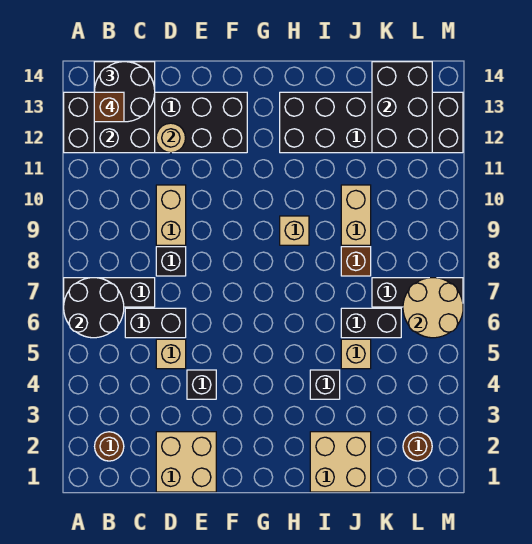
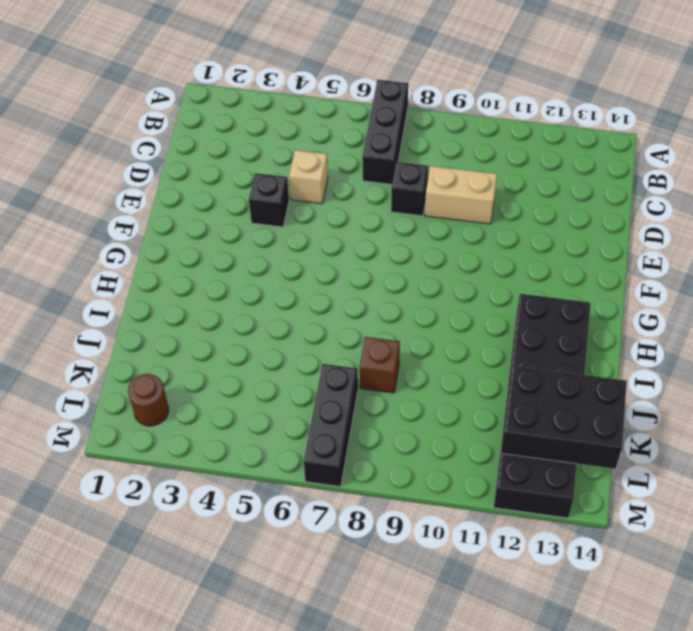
none -> black brick A12:F13 level 1
none -> brown round brick B2 level 1
none -> black brick C6:D6 level 1

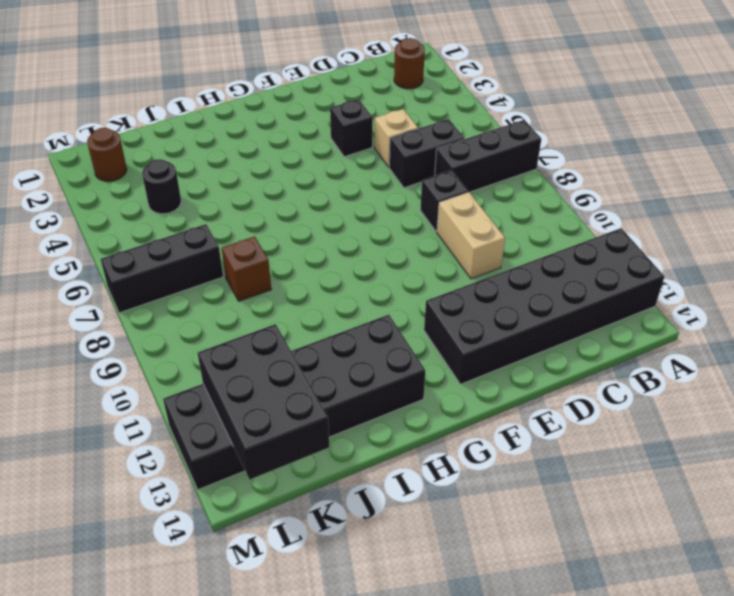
black round brick K4 level 1 -> none
none -> tan brick D1:E2 level 1
none -> tan brick H9 level 1
none -> tan brick I1:J2 level 1

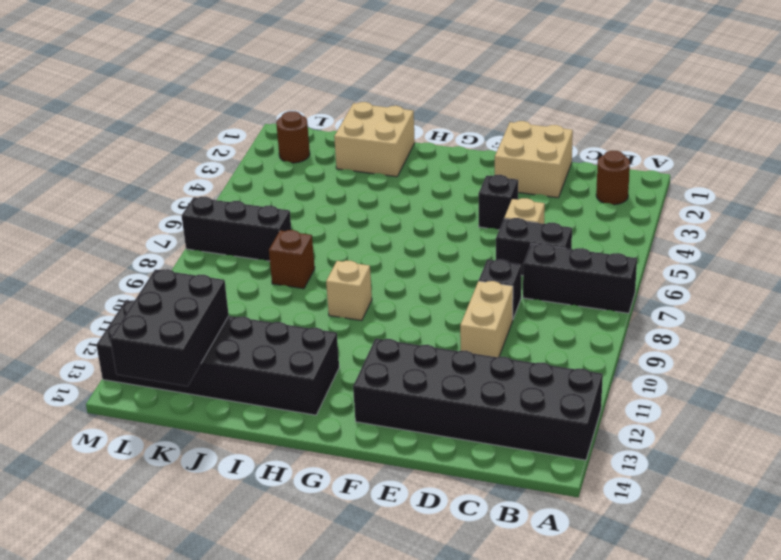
none -> black brick I4 level 1
none -> tan brick J5 level 1
none -> black brick J6:K6 level 1

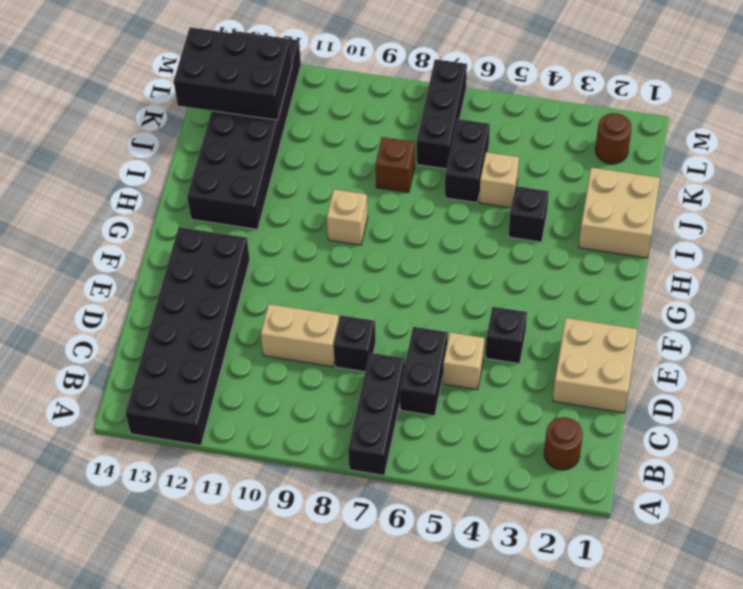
none -> tan brick J9:J10 level 1
none -> black round brick A6:B7 level 2
none -> black brick B12:C14 level 2

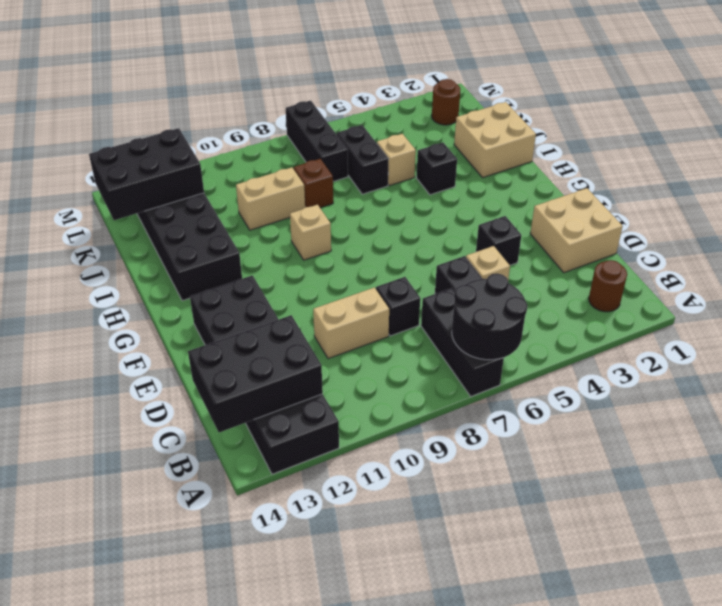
none -> tan round brick D12 level 2
none -> tan round brick L6:M7 level 2
none -> black round brick B13:C14 level 3

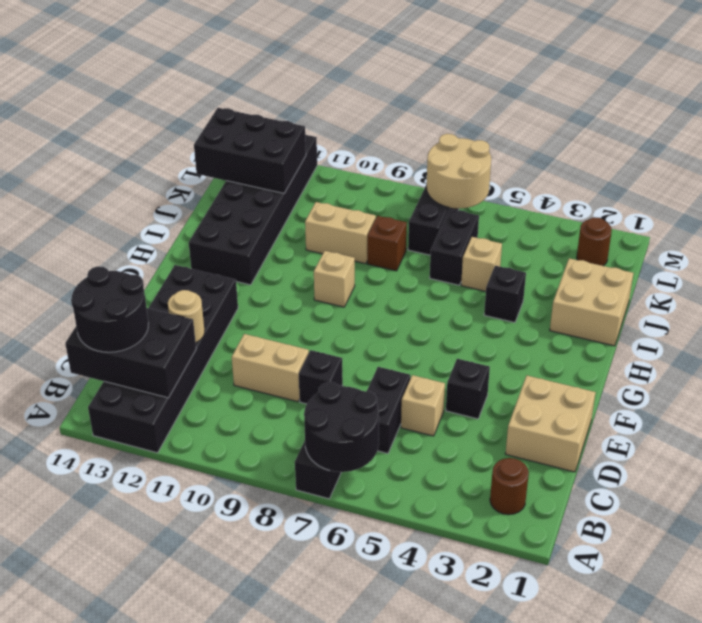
none -> brown brick B13 level 4

